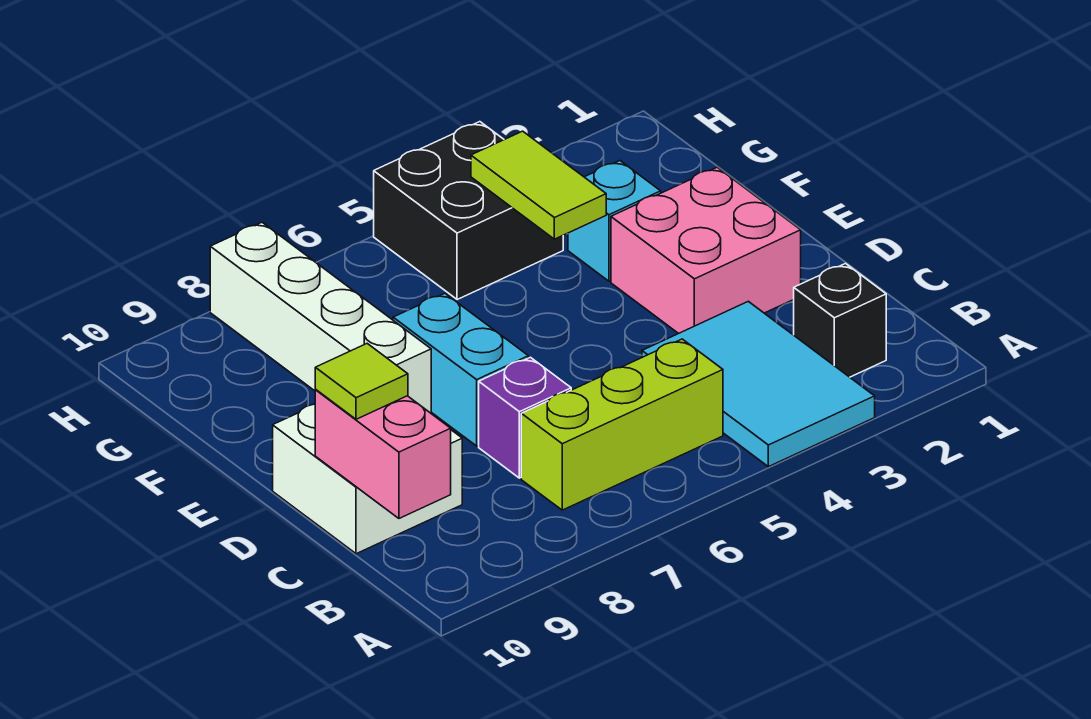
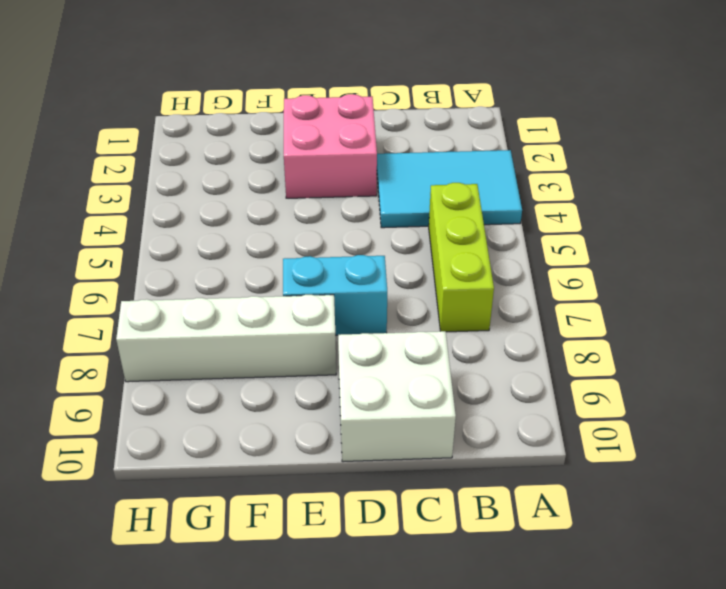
none -> black brick B2 level 1
none -> purple brick C7 level 1
none -> cyan brick F3 level 1

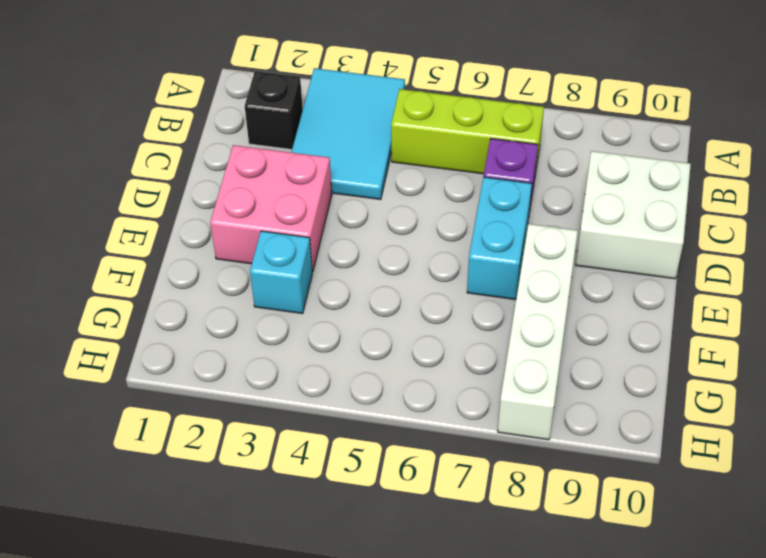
none -> black brick G4:H5 level 1
none -> pink brick B10:C10 level 2
none -> lime tile F4:G4 level 2

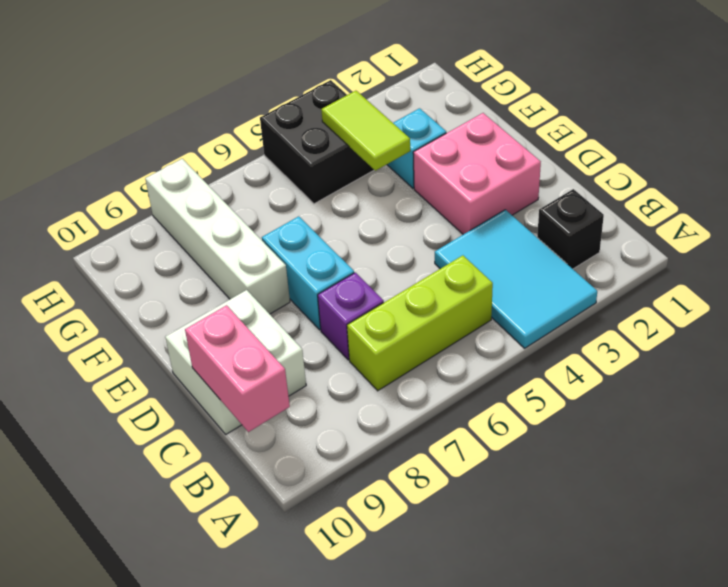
none -> lime tile C10 level 3

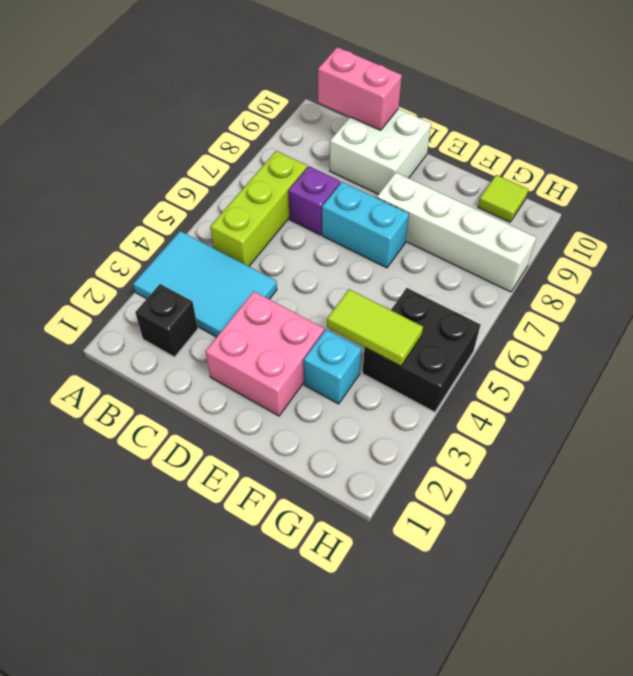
lime tile G10 level 1 -> lime tile C10 level 3

